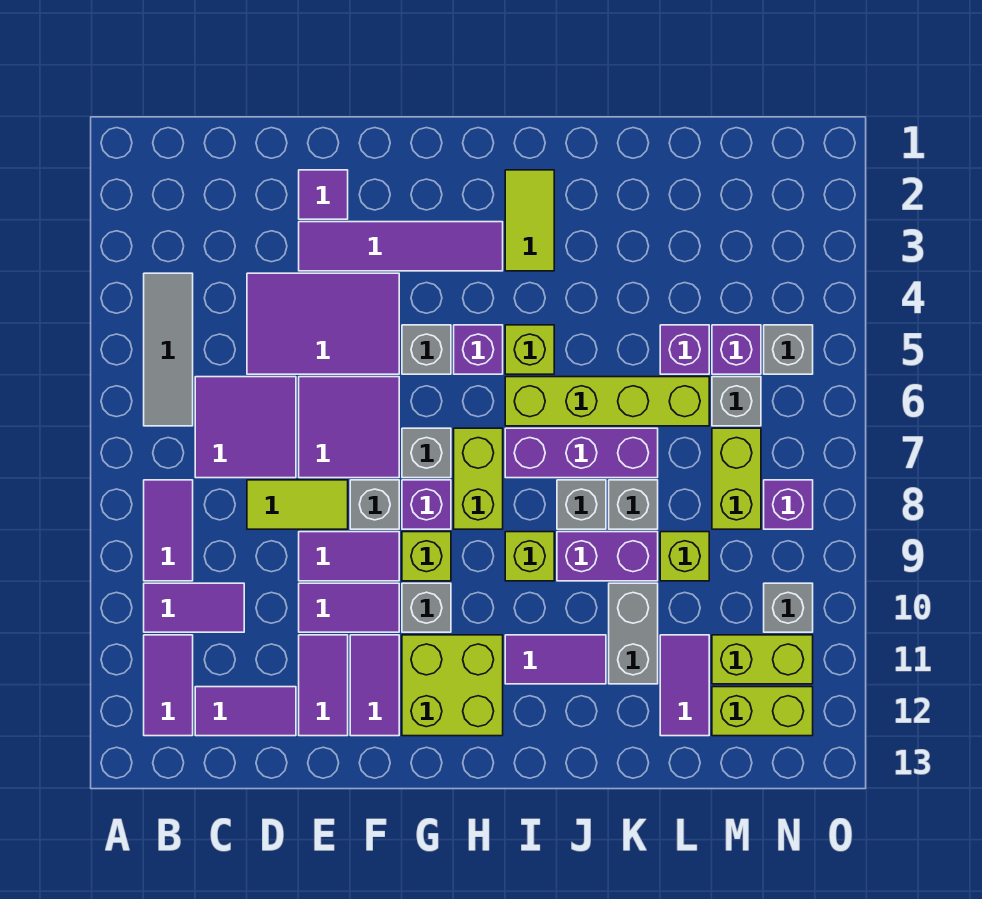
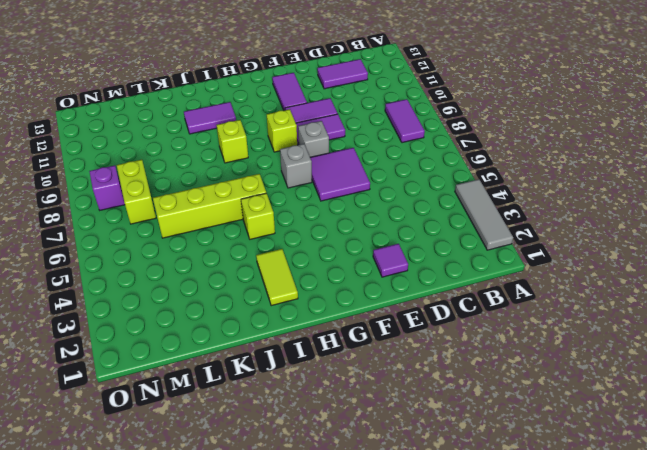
grey tile A2:A4 level 1 -> grey tile B4:B6 level 1
none -> purple tile B10:C10 level 1
none -> purple tile B11:B12 level 1
none -> purple tile C6:D7 level 1
none -> purple tile D4:F5 level 1

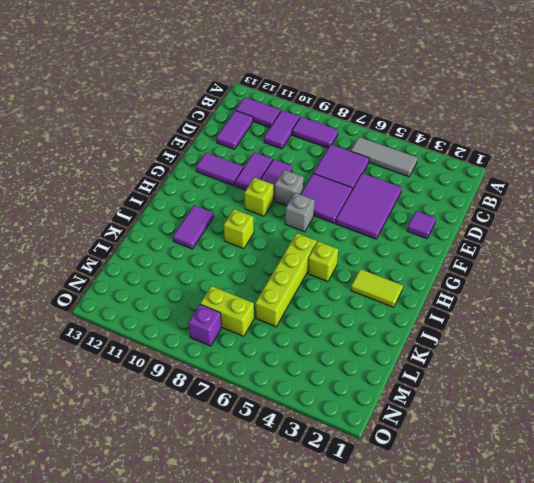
none -> lime tile D8:E8 level 1
none -> purple tile E3:H3 level 1
none -> purple tile E11:E12 level 1
none -> grey brick G5 level 1

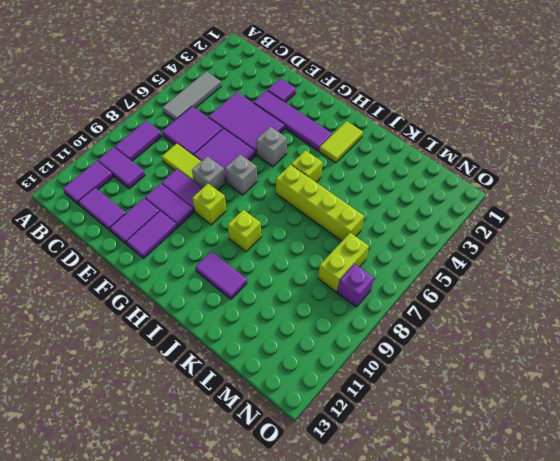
none -> purple brick G8 level 1
none -> grey brick G10 level 1
none -> lime brick G11:H12 level 1
none -> purple brick H5 level 1

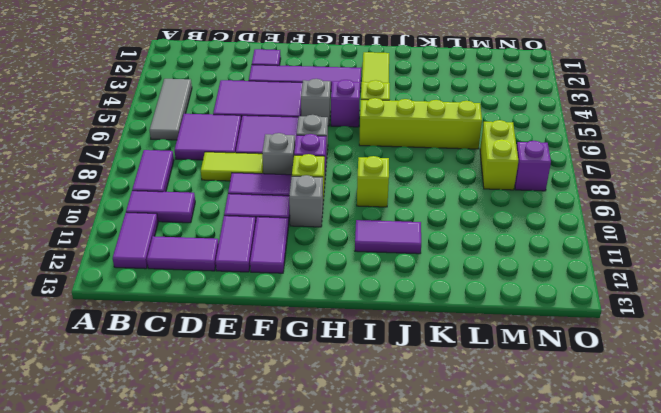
none -> lime brick G11:H12 level 1
none -> lime brick H7:H8 level 1
none -> purple brick I7:K7 level 1
none -> grey brick J8 level 1

